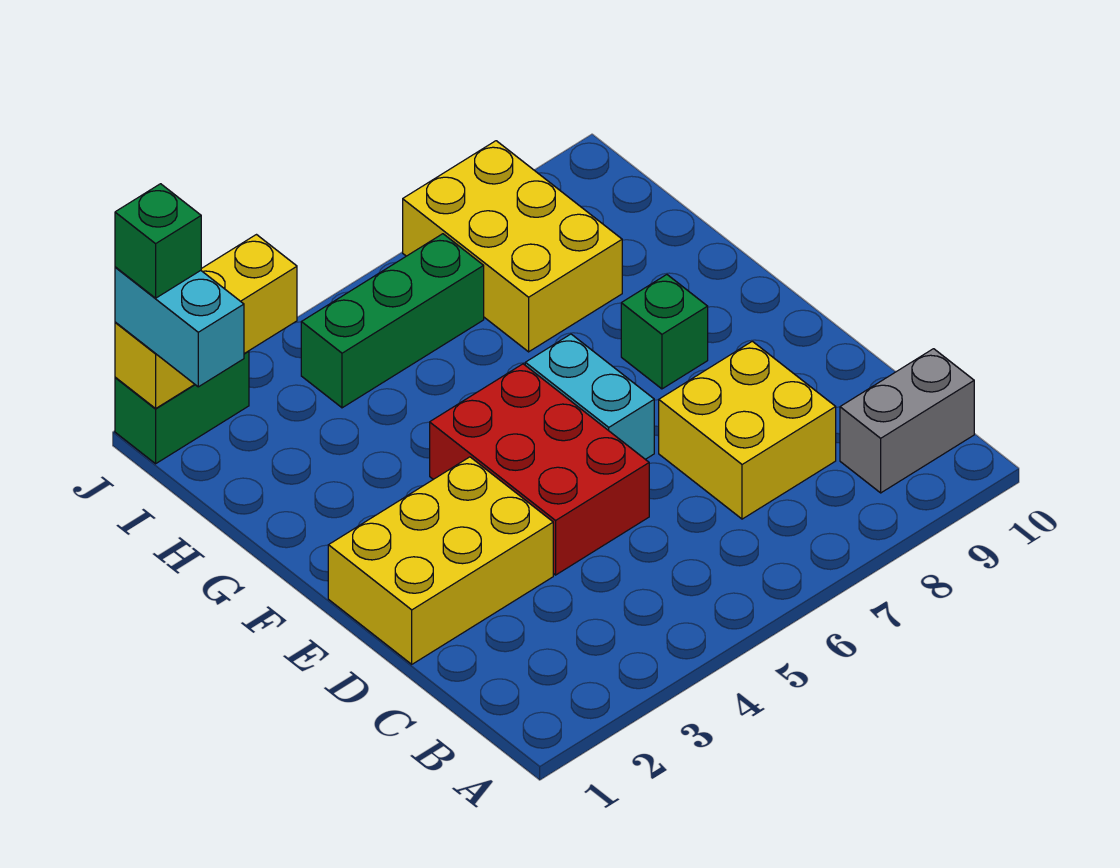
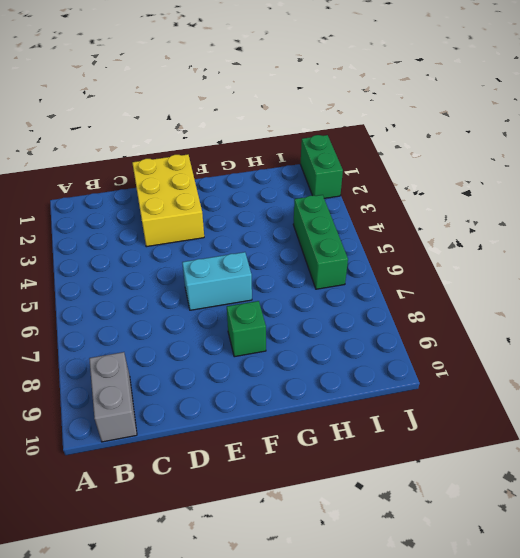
none -> yellow brick C7:D8 level 1
none -> red brick D4:F5 level 1
none -> yellow brick H7:J8 level 1

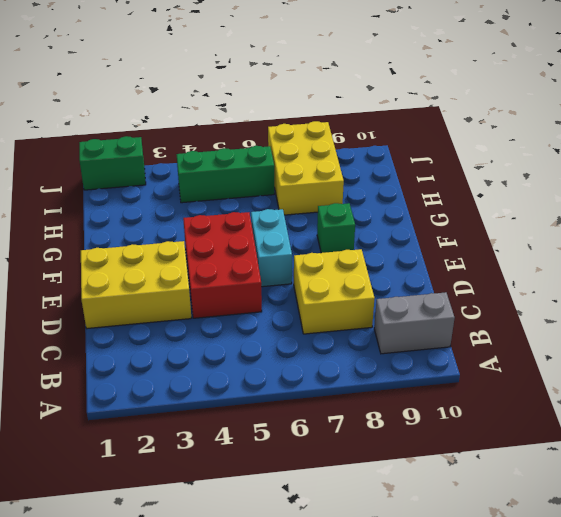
none -> yellow brick J1:J3 level 2
none -> cyan brick I1:J1 level 3
none -> green brick J1 level 4

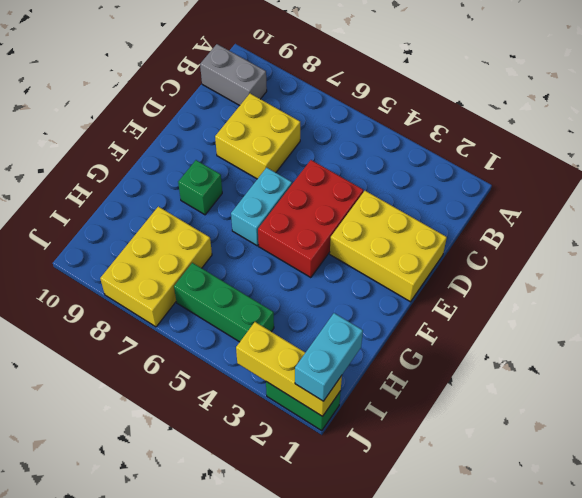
none -> green brick J1 level 4

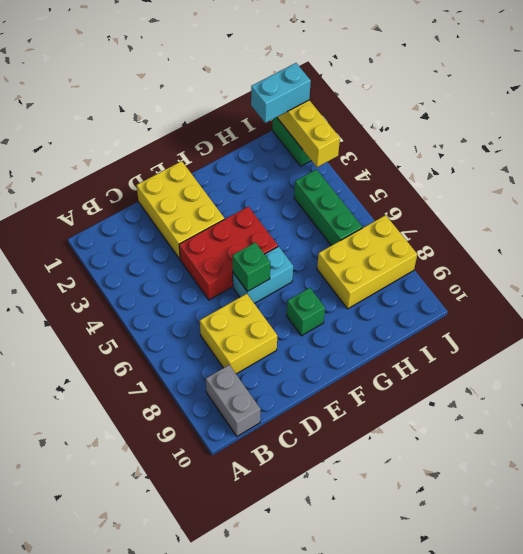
green brick E6 level 2 -> green brick J1 level 4

